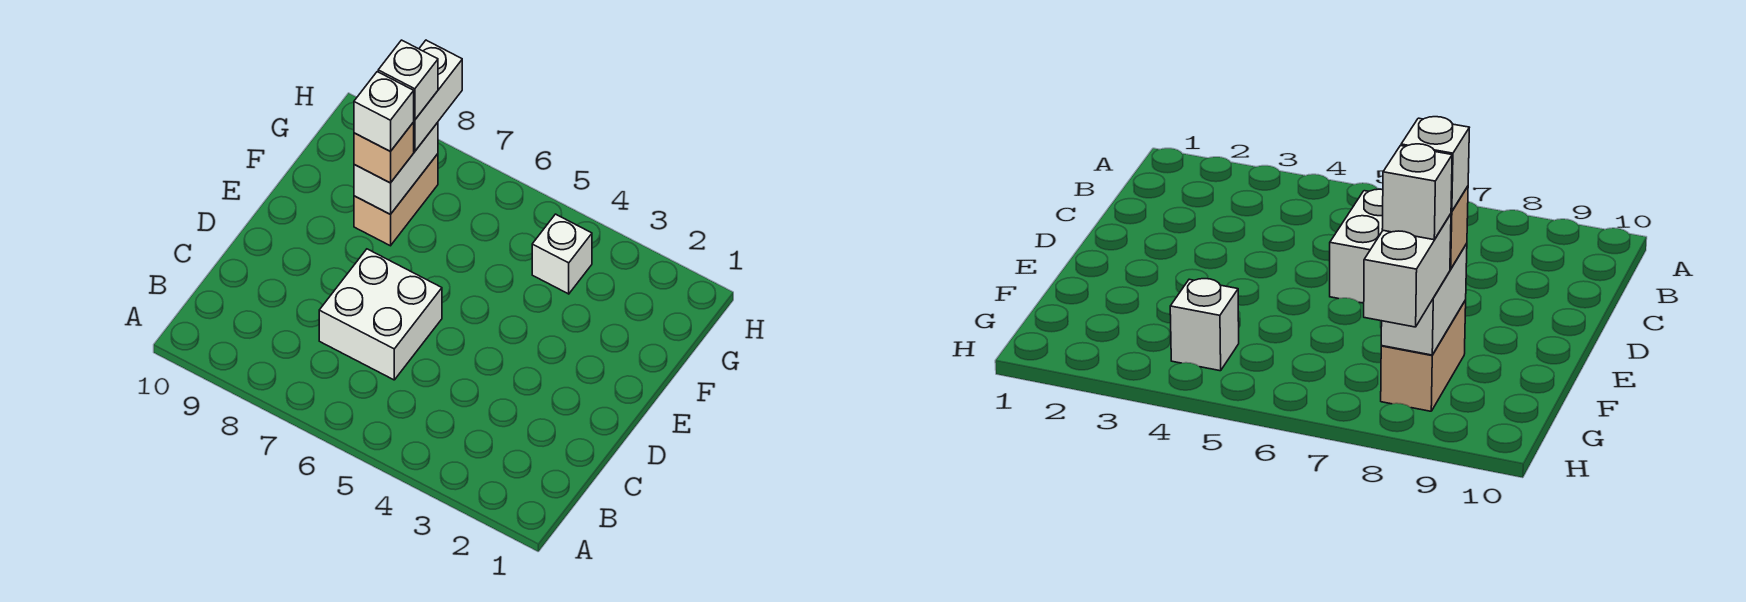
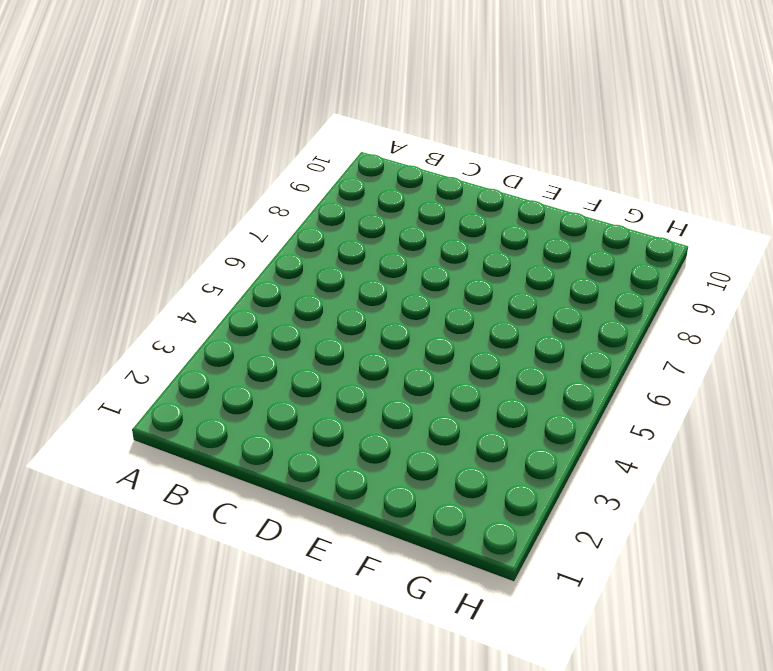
none -> white brick C6:D7 level 1
none -> tan brick F8:G8 level 1

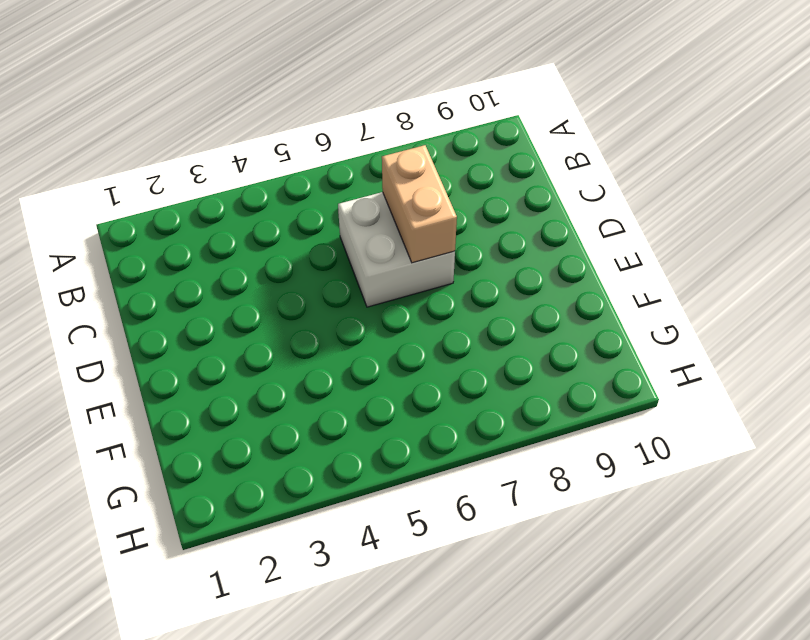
tan brick C7:D7 level 2 -> tan brick F8:G8 level 1
none -> white brick G4 level 1
none -> white brick F8:G8 level 2

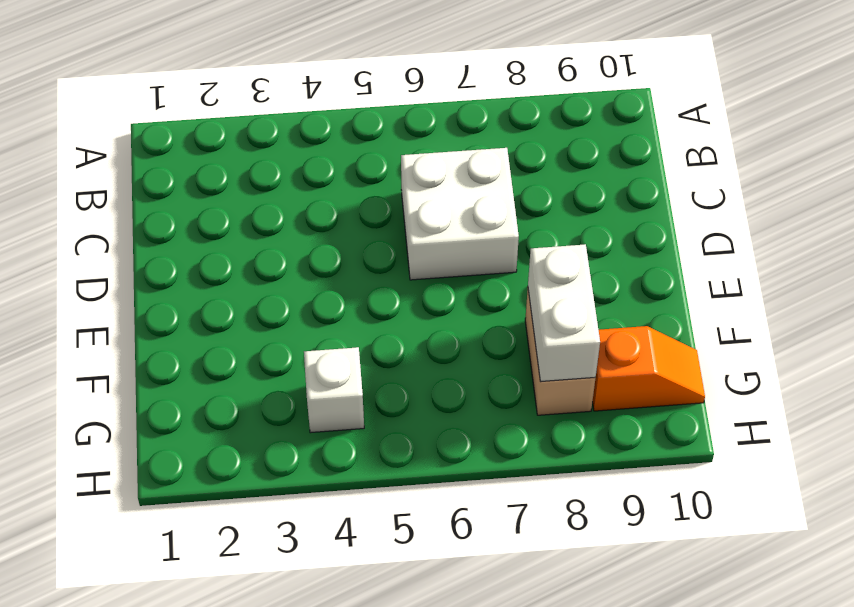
orange slope G9:G10 level 1 top 9 -> none
none -> tan brick F8 level 3
none -> white brick G8:H8 level 3

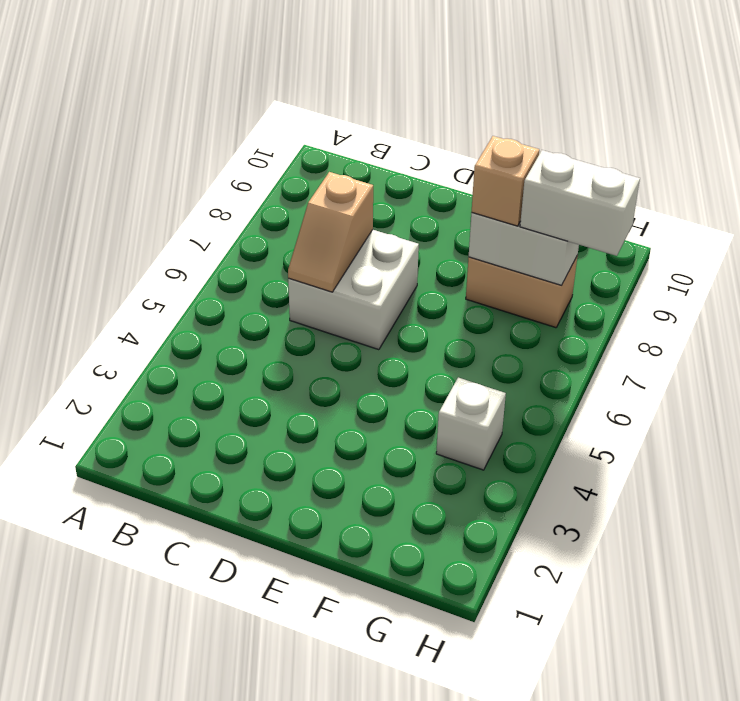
tan slope C6:C7 level 2 top 7 -> none
none -> white brick F8 level 4
none -> white brick G8 level 4

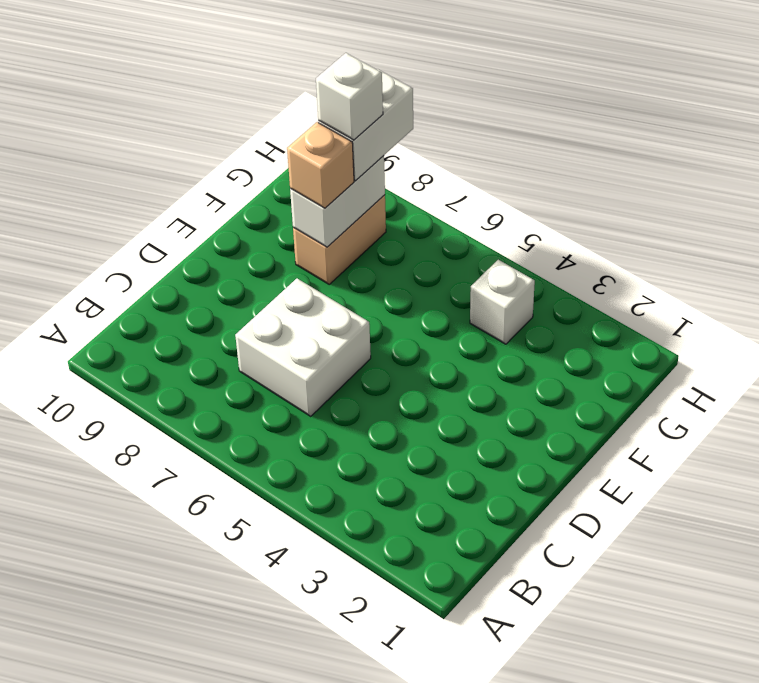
none -> white brick F8 level 4

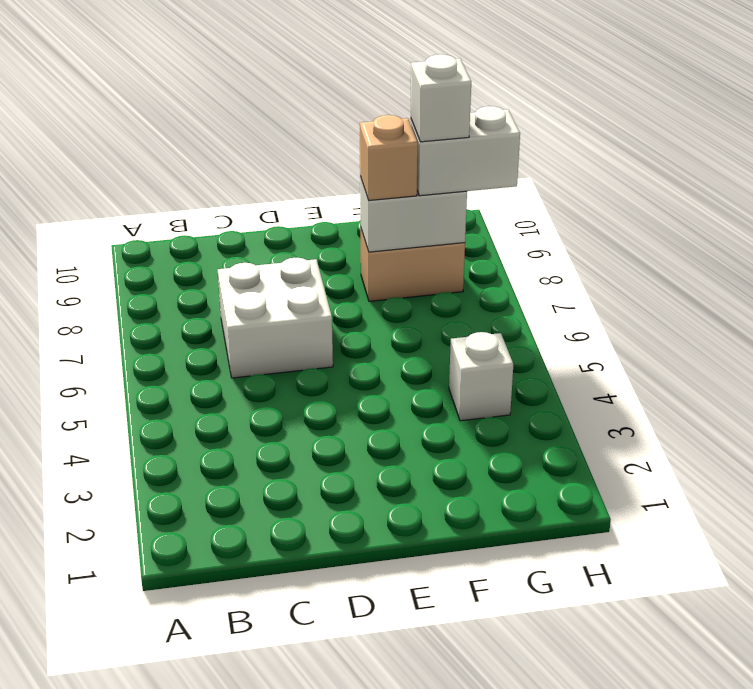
none -> white brick F8 level 4

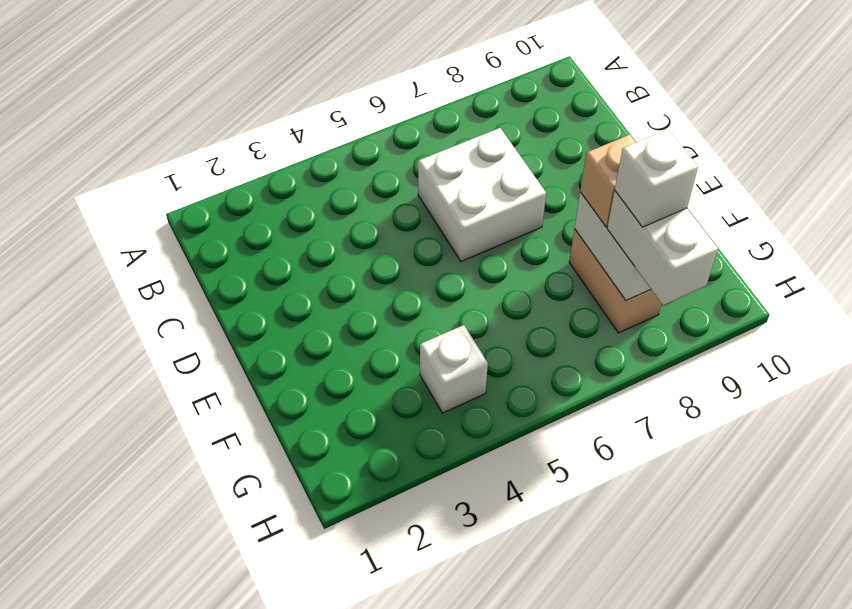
none -> white brick F8 level 4

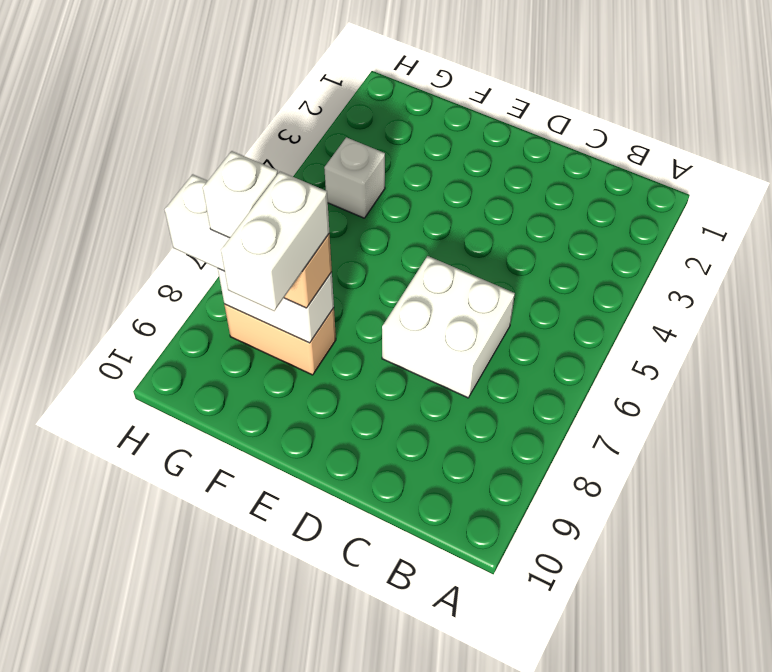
white brick F8:F9 level 4 -> white brick F8 level 4

